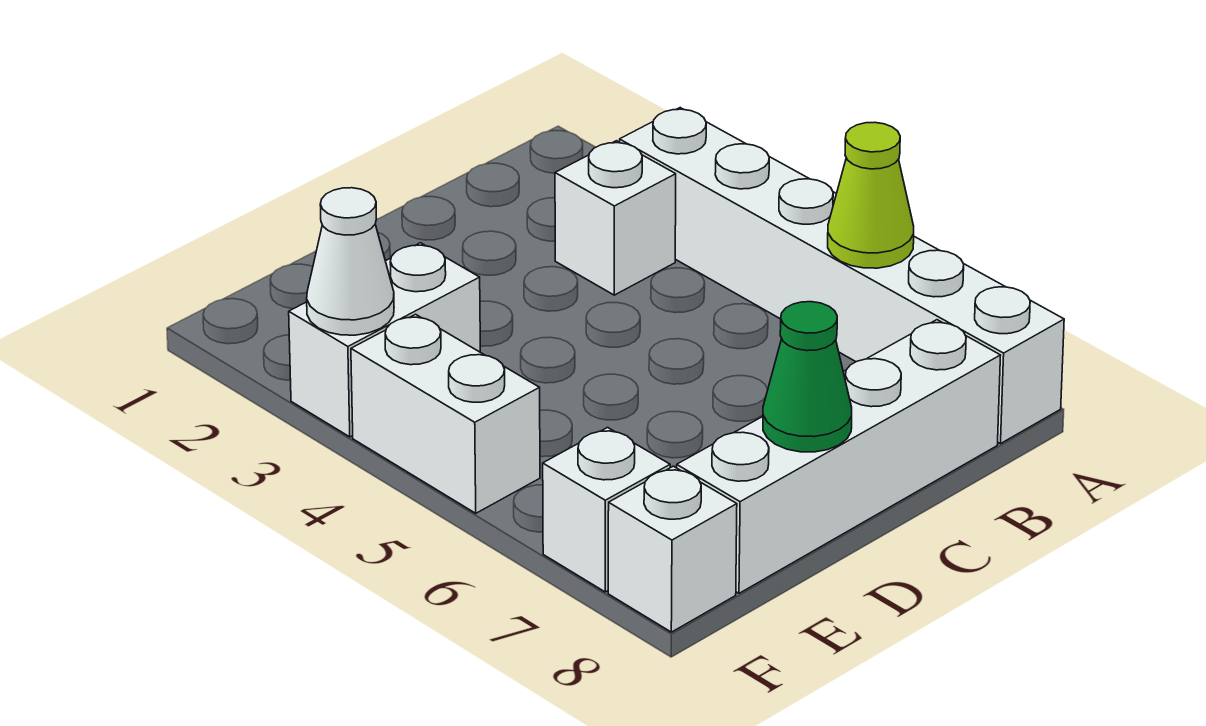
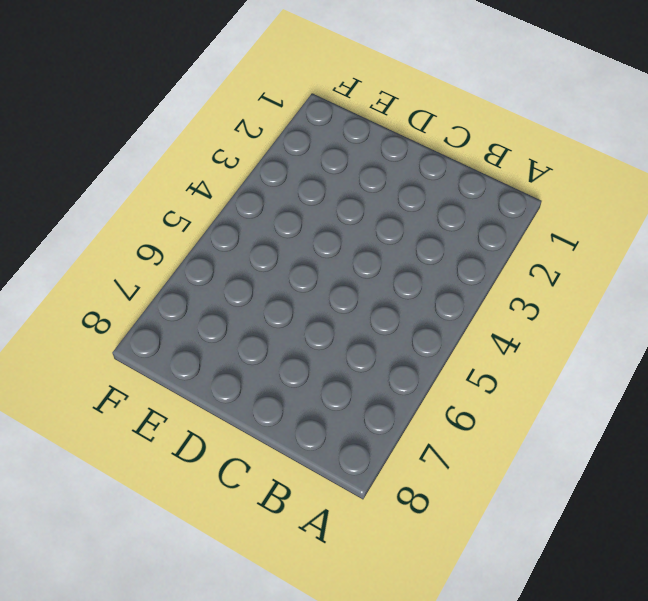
none -> white brick A3:A8 level 1
none -> white brick B3 level 1

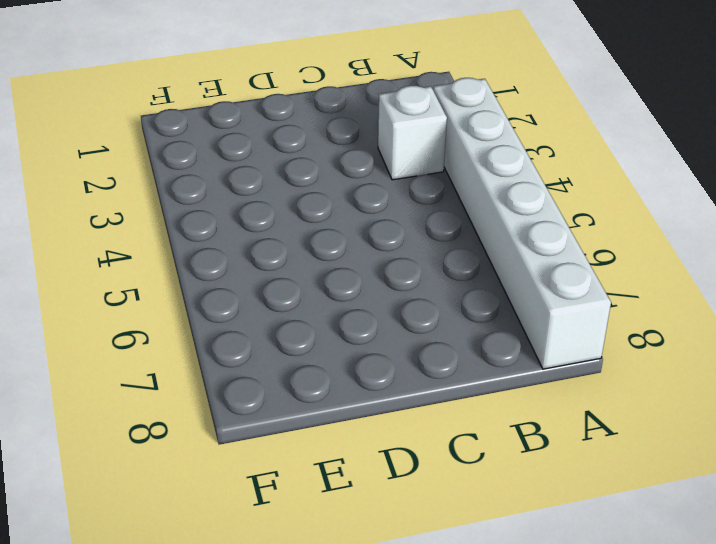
none -> white brick B8:E8 level 1
none -> white brick E3:F3 level 1

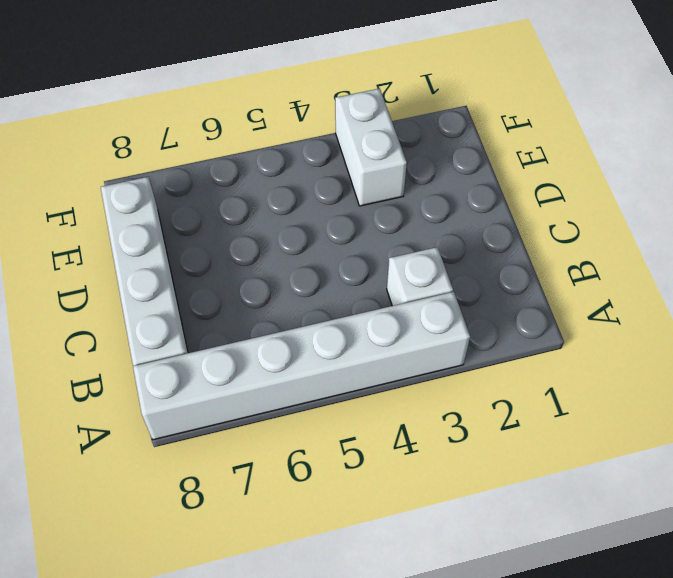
none -> white brick F4:F5 level 1
none -> white brick F7 level 1

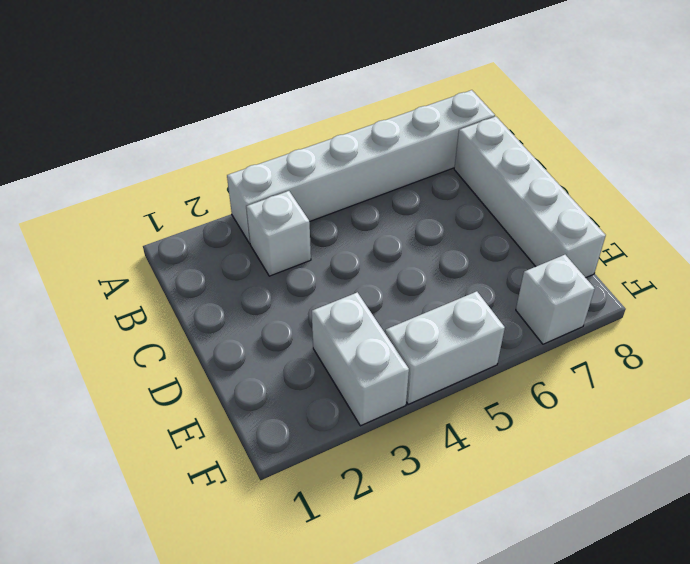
none -> white brick F8 level 1
none -> lime cone A6 level 2

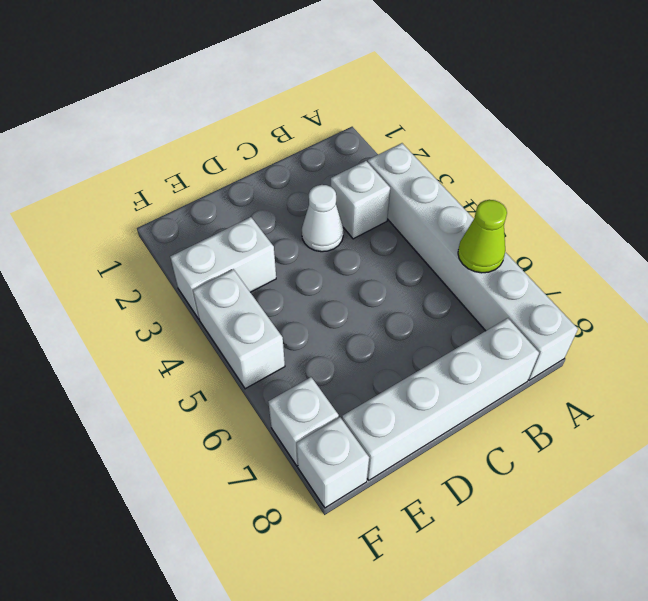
white cone C3 level 1 -> white cone F3 level 2
none -> green cone D8 level 2

